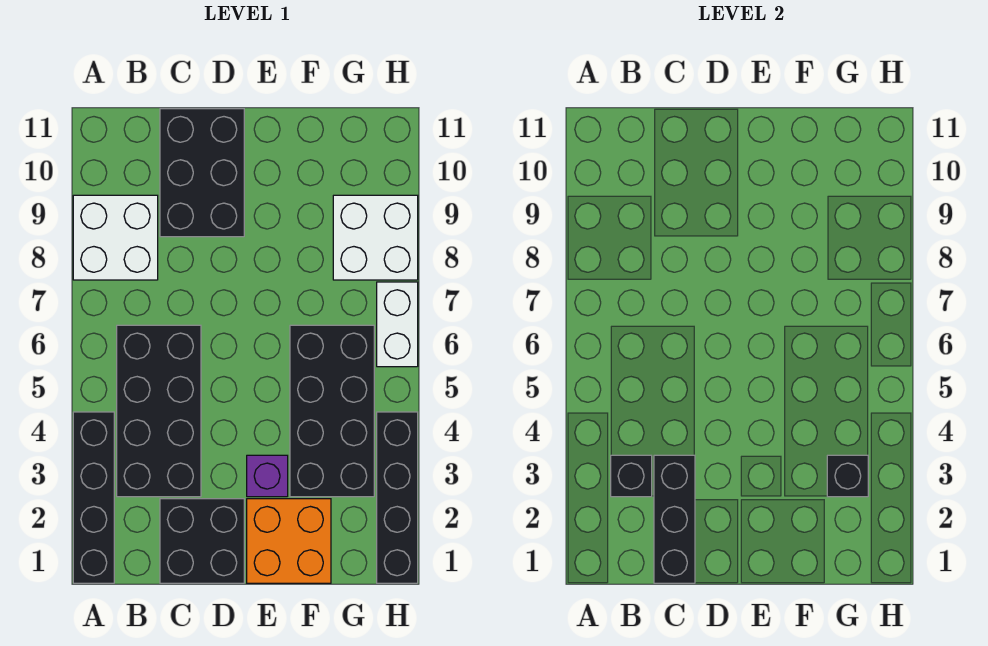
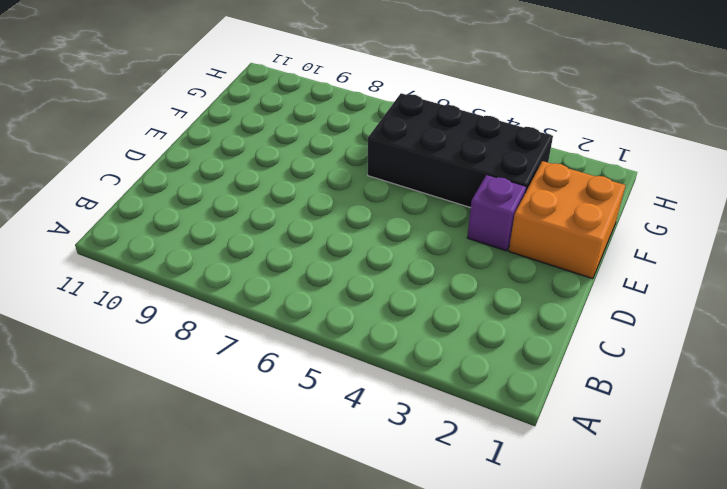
none -> black brick A1:A4 level 1
none -> white brick A8:B9 level 1
none -> black brick B3:C6 level 1

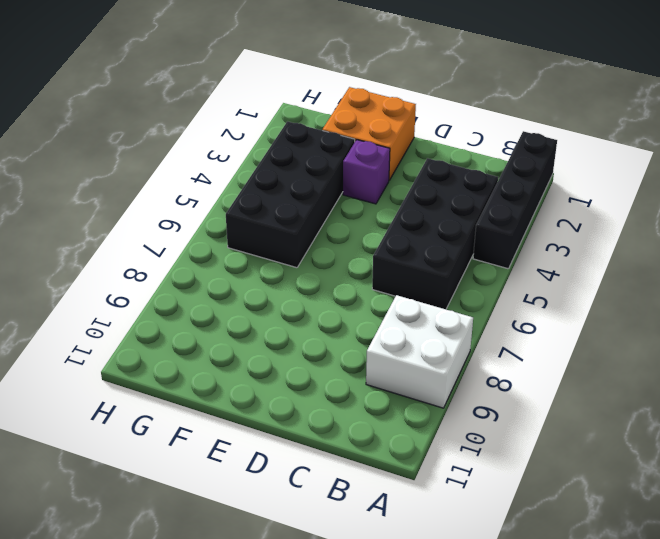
none -> black brick C1:D2 level 1
none -> black brick C9:D11 level 1
none -> white brick G8:H9 level 1

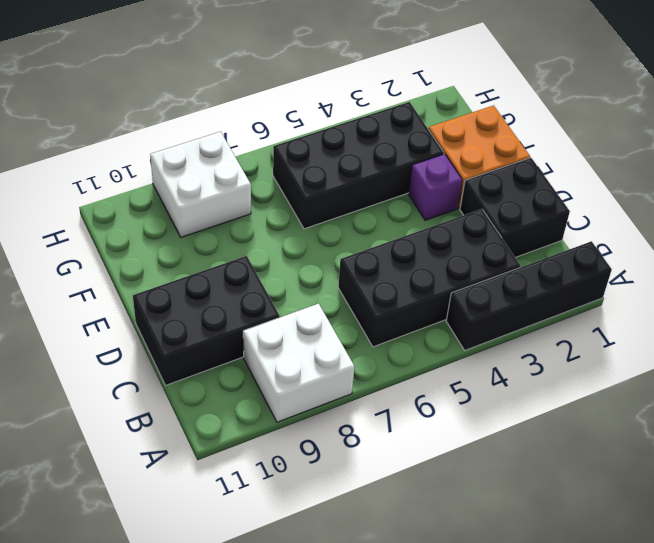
none -> black brick H1:H4 level 1
none -> white brick H6:H7 level 1
none -> black brick B3 level 2

